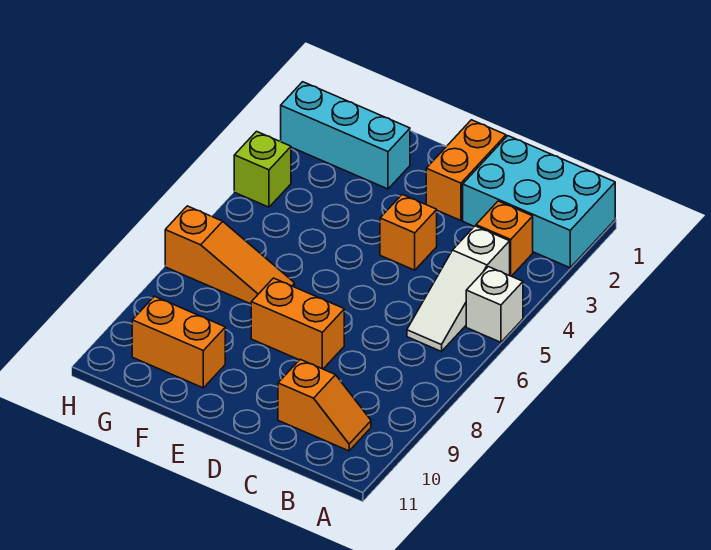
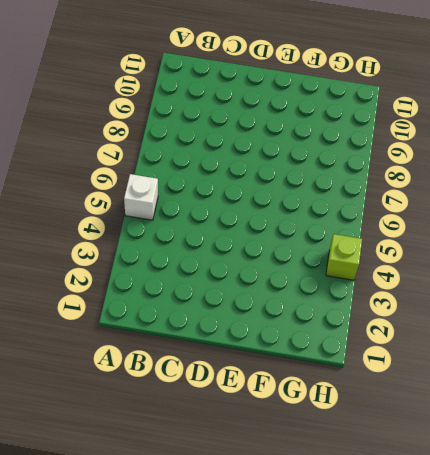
none -> cyan brick A1:C2 level 1
none -> orange brick B3 level 1
none -> white slope B4:B6 level 1 top 4

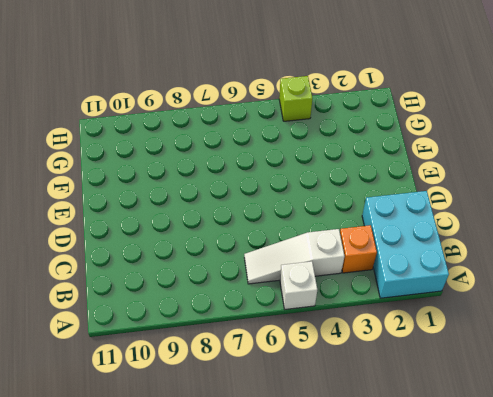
none -> orange slope B10:C10 level 1 top C
none -> orange brick D1:D2 level 1
none -> orange brick D4 level 1

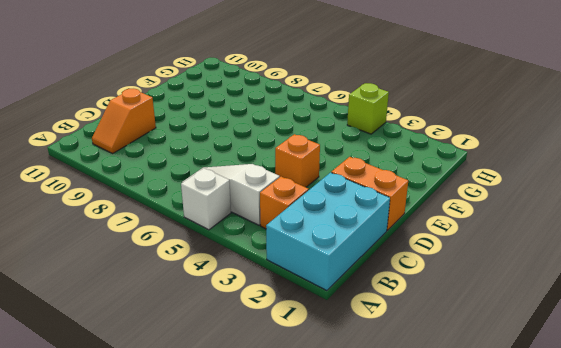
none -> orange brick D8:E8 level 1
none -> cyan brick F2:H2 level 1
none -> orange slope F7:H7 level 1 top H

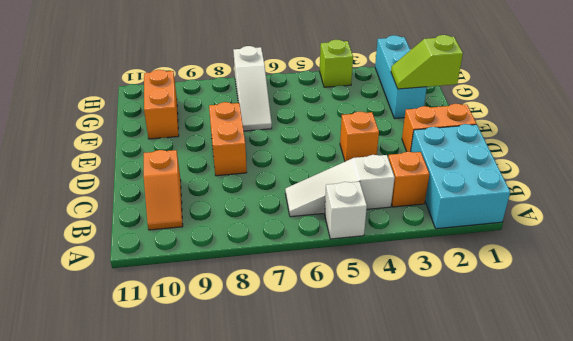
lime slope F1:F2 level 2 top 1 -> none
white slope F7:H7 level 1 top H -> orange slope F7:H7 level 1 top H

